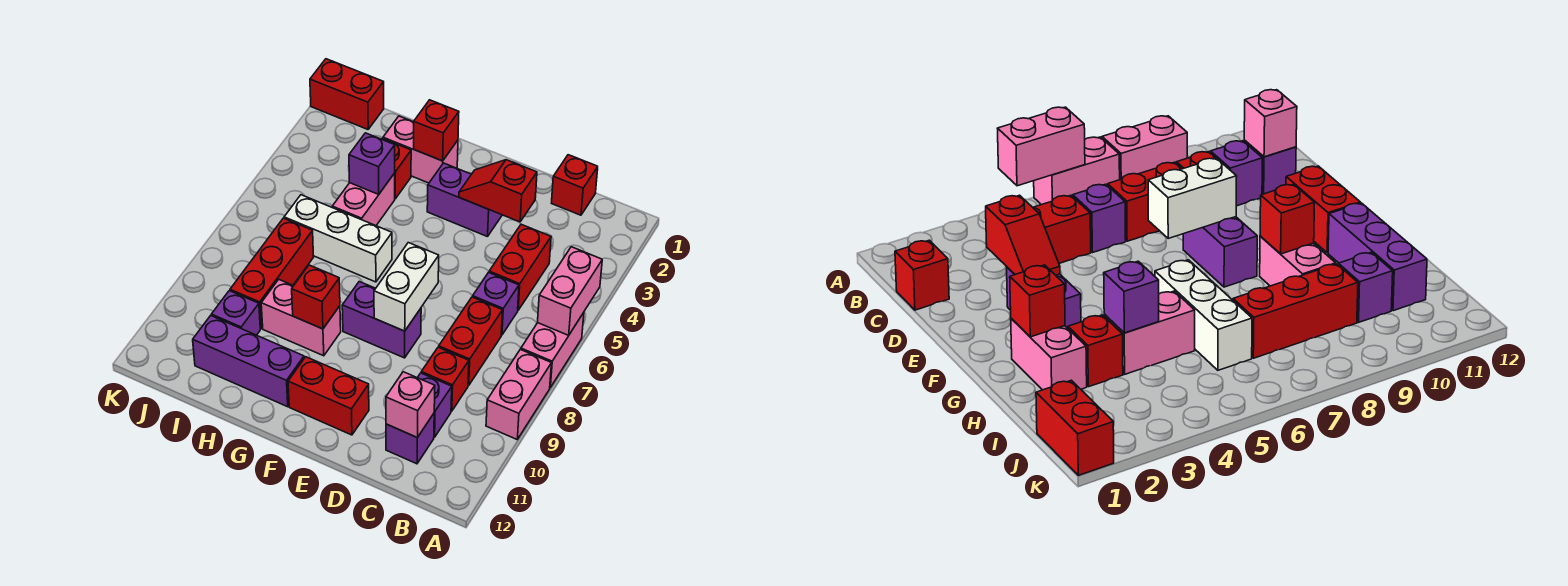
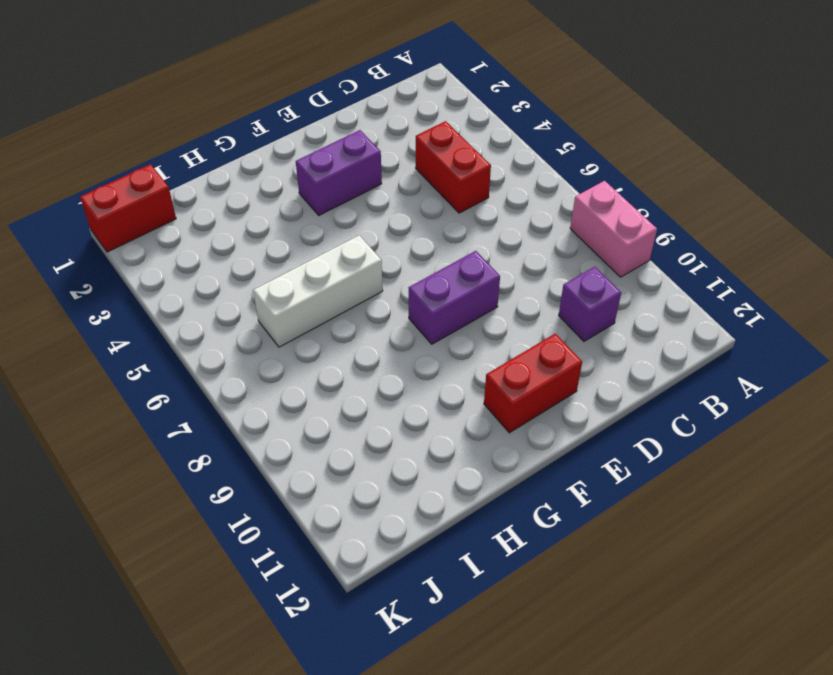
none -> pink brick A6:A7 level 1
none -> red brick C1 level 1
none -> purple brick C6 level 1

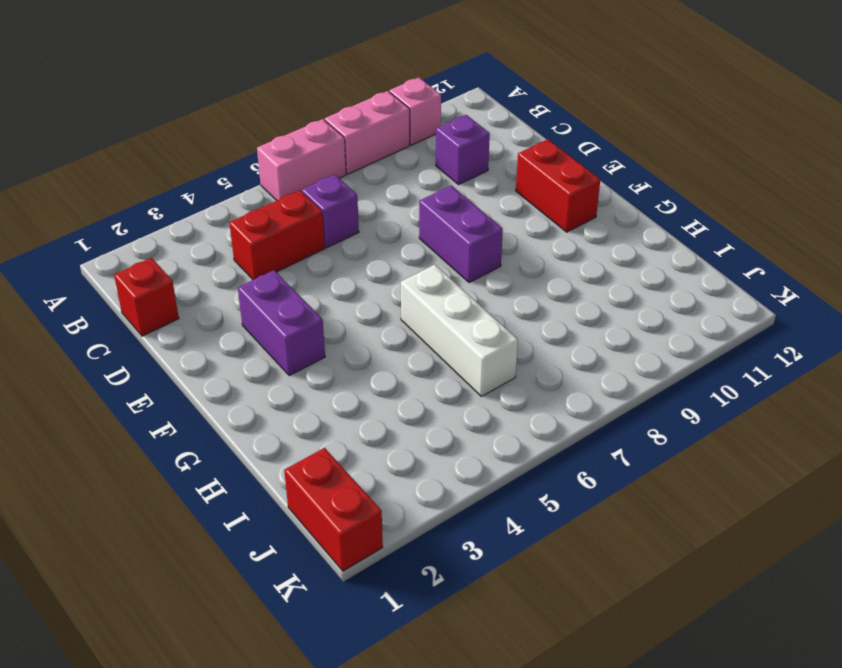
pink brick A10 level 1 -> pink brick C11 level 2
none -> red brick C7:C8 level 1
none -> red brick C9 level 1
none -> purple brick C11 level 1

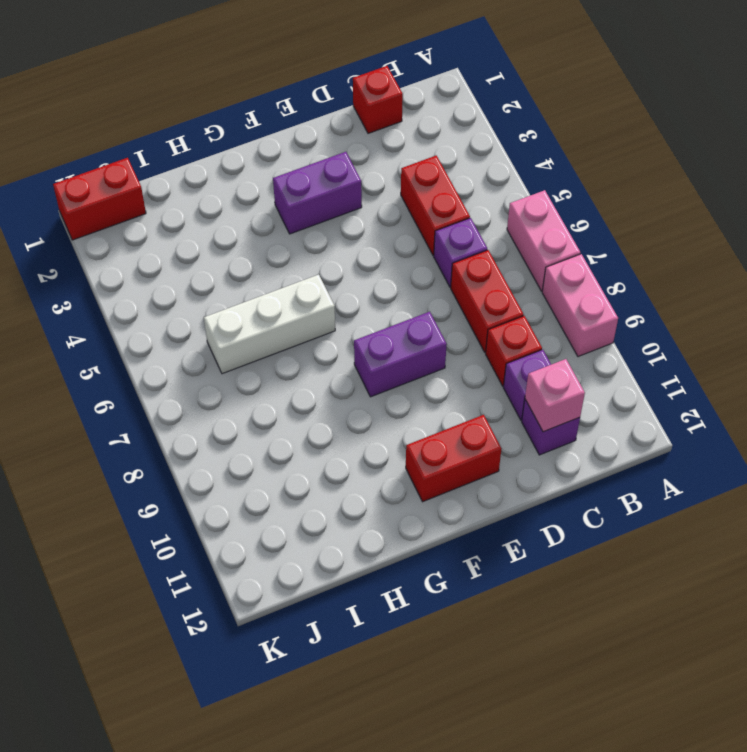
none -> pink brick G2:H2 level 1
none -> pink brick G9:H9 level 1
none -> purple brick G11:I11 level 1

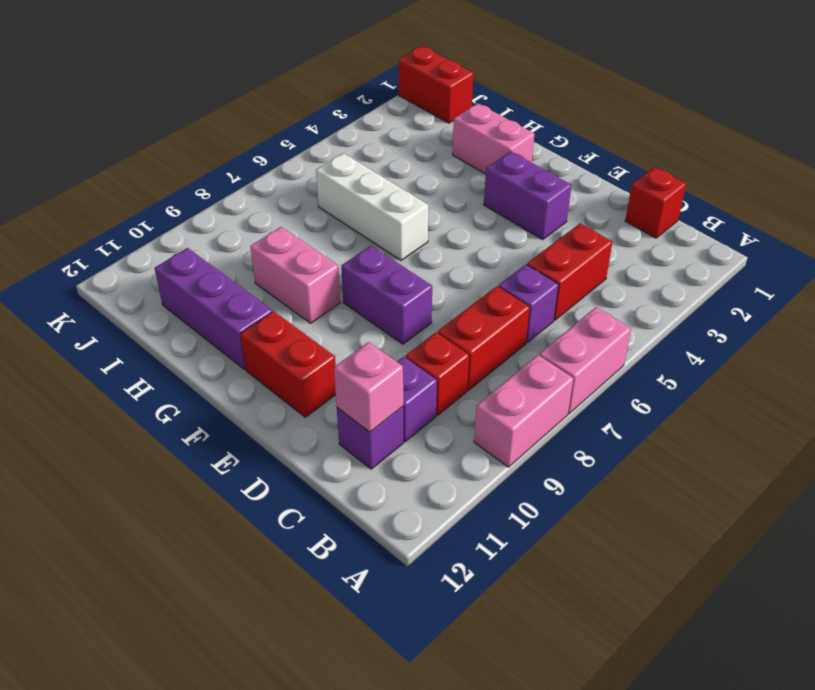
none -> red brick H3 level 1
none -> pink brick H4:H5 level 1
none -> red brick I7:I9 level 1

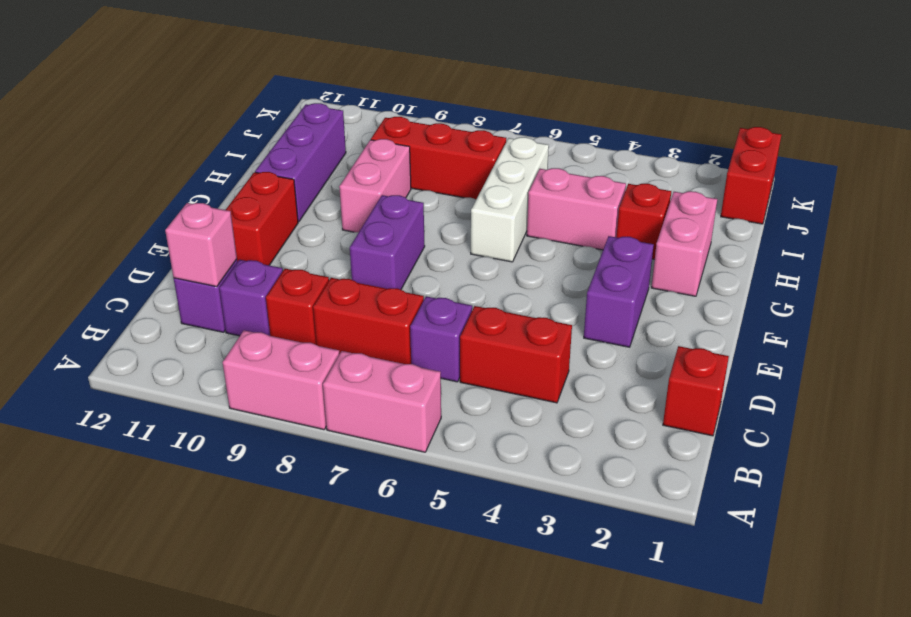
none -> purple brick I10 level 1
none -> pink brick A5:A6 level 2
none -> red slope D3:E3 level 2 top D

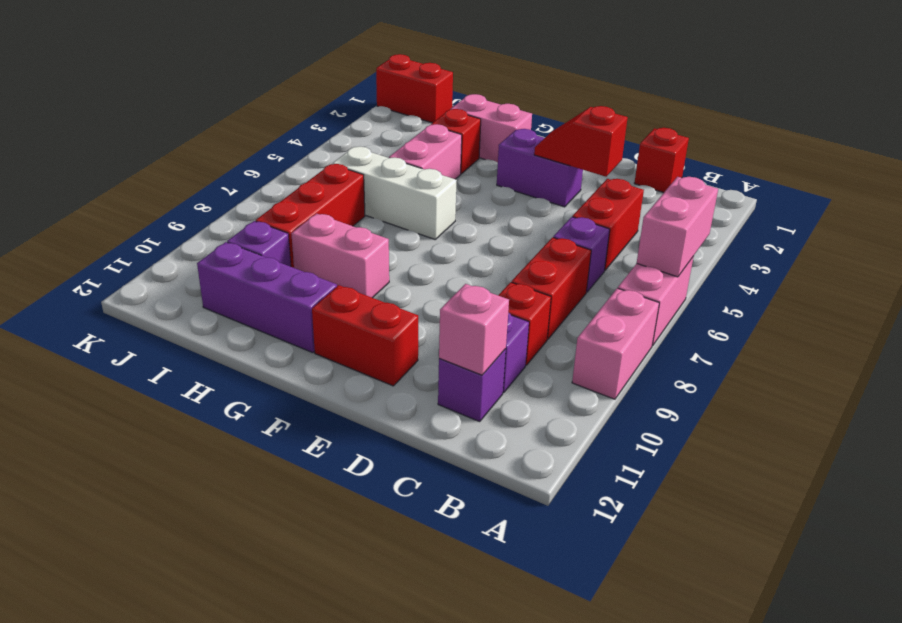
none -> purple brick E8:F8 level 1
none -> white brick E7:E8 level 2
none -> red brick G2 level 2

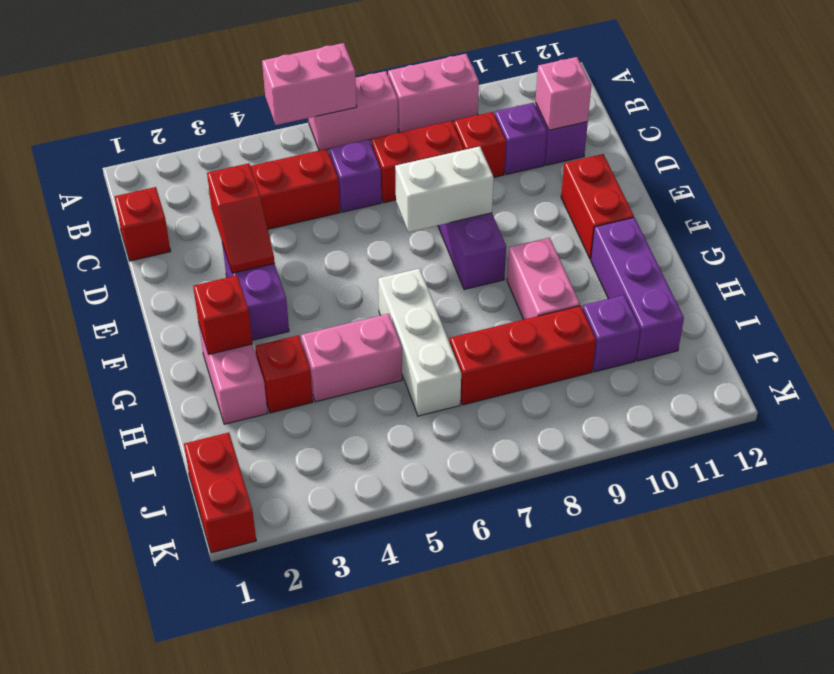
none -> red brick G9 level 2
none -> purple brick H4 level 2

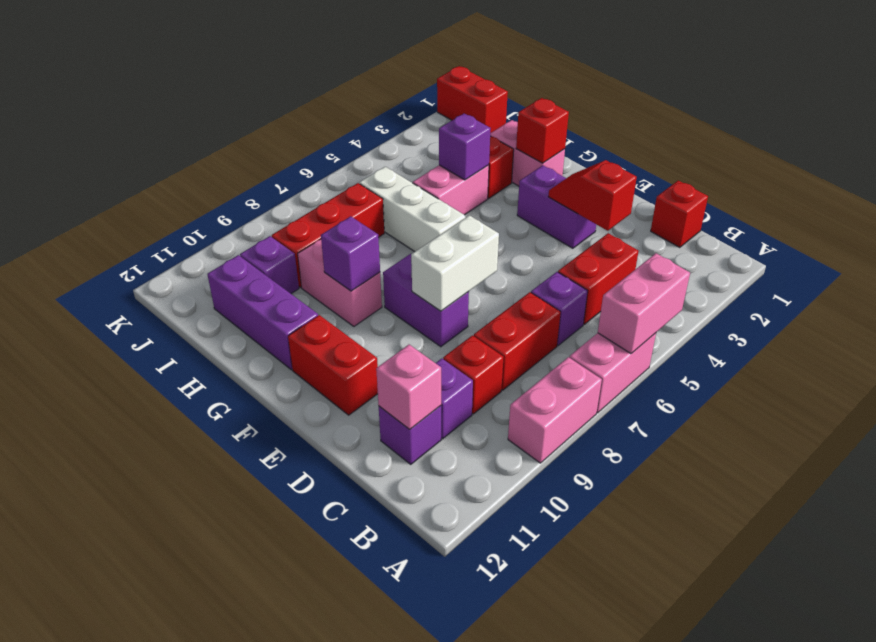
purple brick G9 level 2 -> red brick G9 level 2

